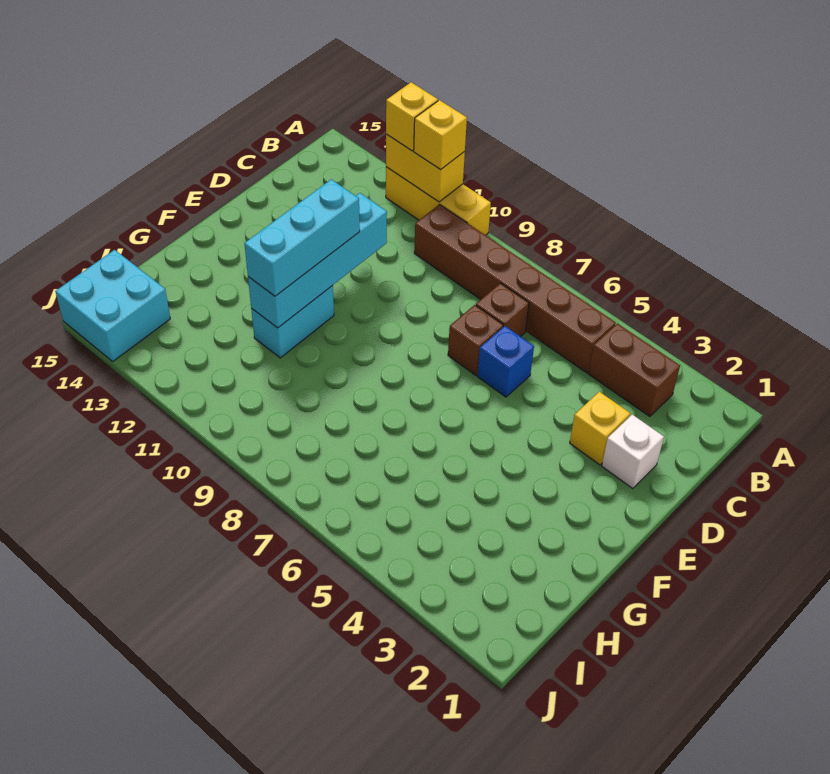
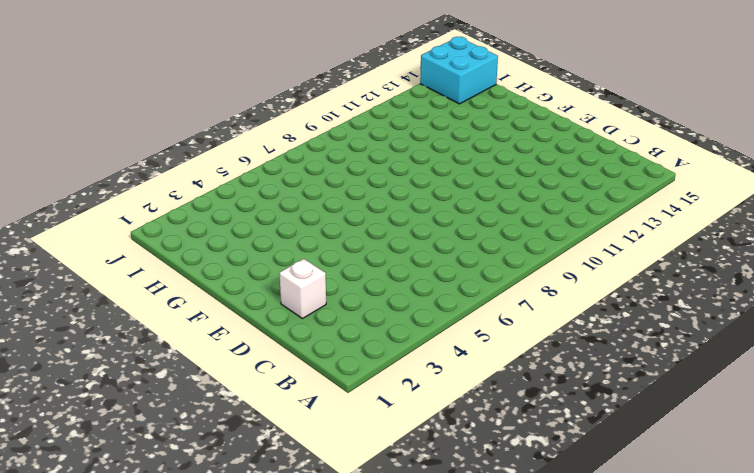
none -> yellow brick A10:A12 level 1
none -> brown brick B3:B4 level 1
none -> brown brick B5:B10 level 1

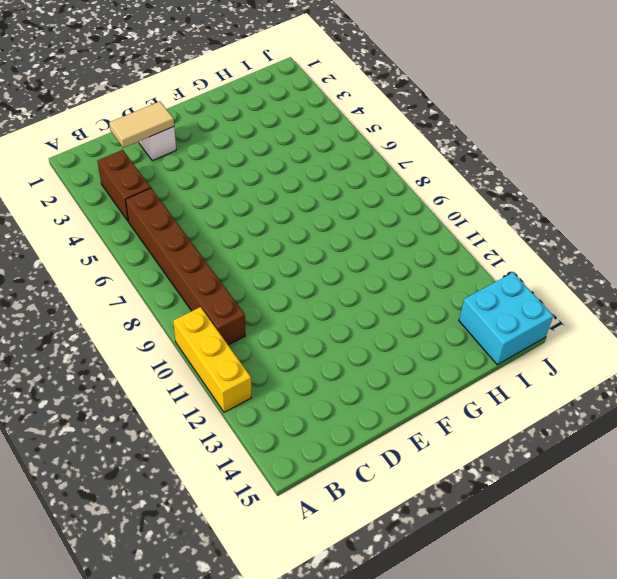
tan tile C2:D2 level 2 -> none
none -> brown brick C7 level 1
none -> yellow brick D3 level 1
none -> blue brick D6 level 1

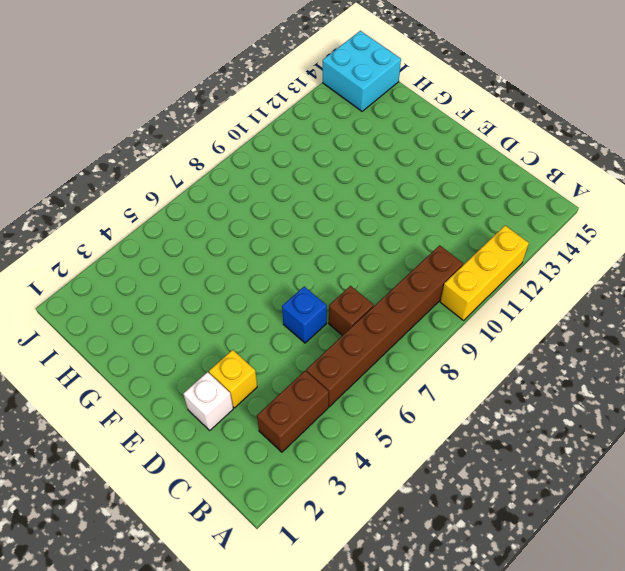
none -> brown brick D7 level 1
none -> cyan brick F11:G11 level 1
none -> yellow brick A11:A12 level 2

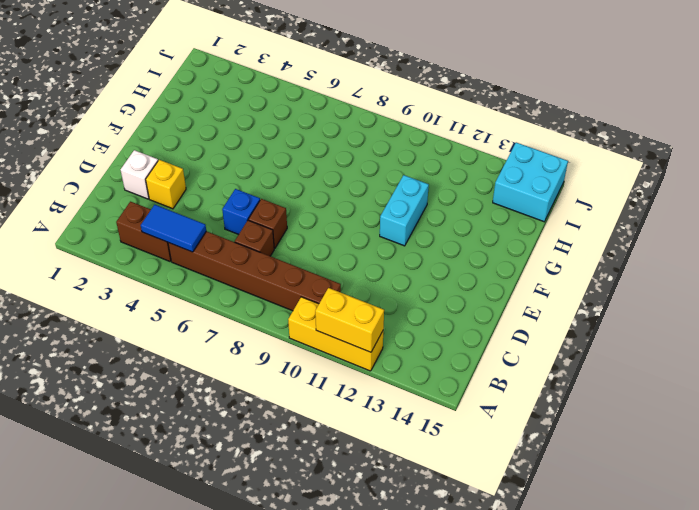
blue tile B4:B5 level 2 -> none
none -> cyan brick D11:G11 level 2
none -> yellow brick A11 level 3
none -> yellow brick A12 level 3

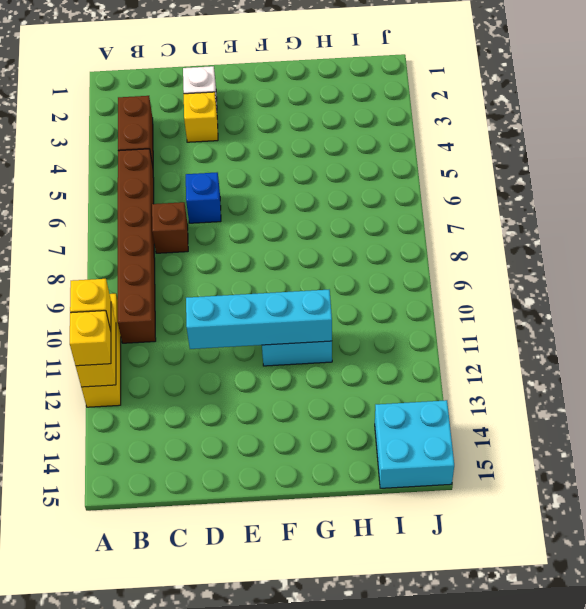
none -> brown brick D7 level 1
none -> cyan brick E11:G11 level 3

